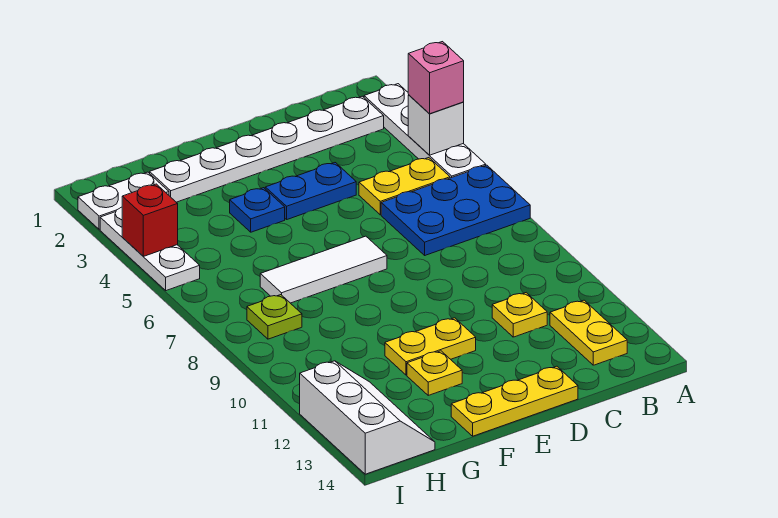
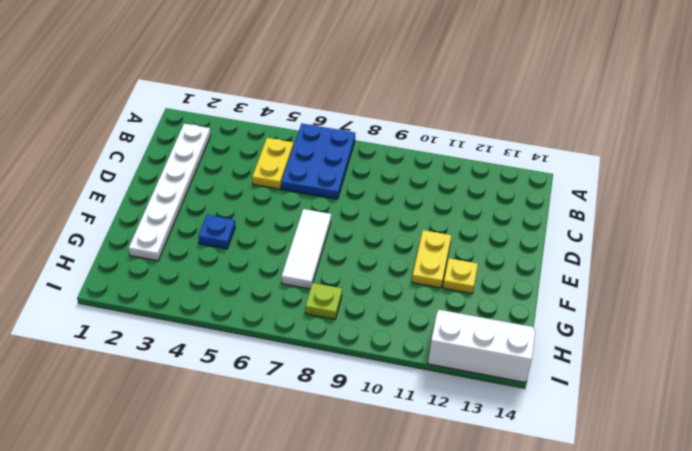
none -> white plate A2:A5 level 1
none -> yellow plate B12:B13 level 1
none -> yellow plate C11 level 1

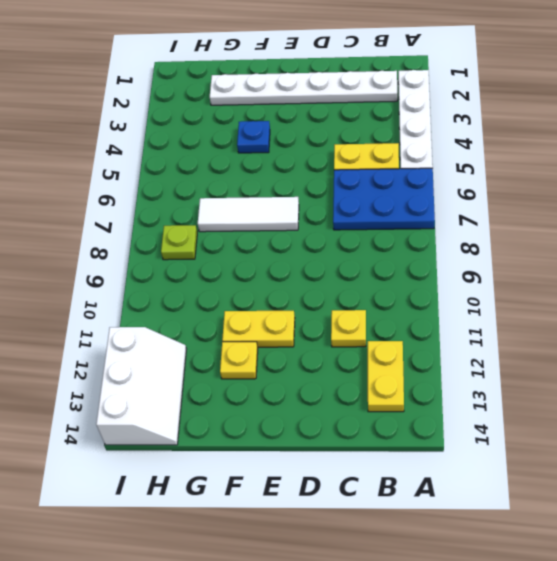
none -> blue plate D4:E4 level 1
none -> yellow plate D14:F14 level 1
none -> white plate H2:I2 level 1

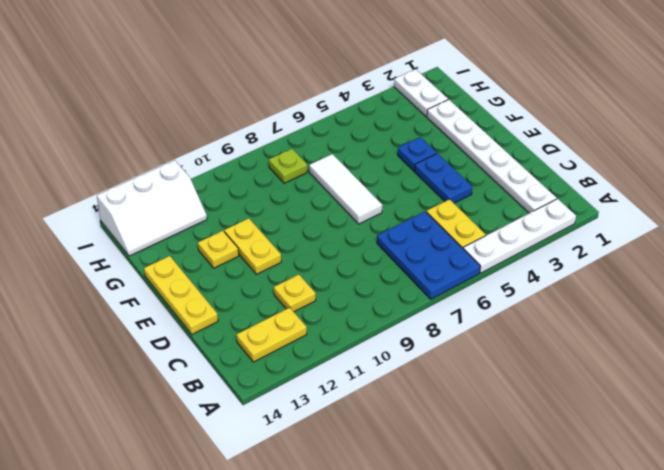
none -> white plate I3:I5 level 1
none -> white brick A4 level 2
none -> red brick I4 level 2

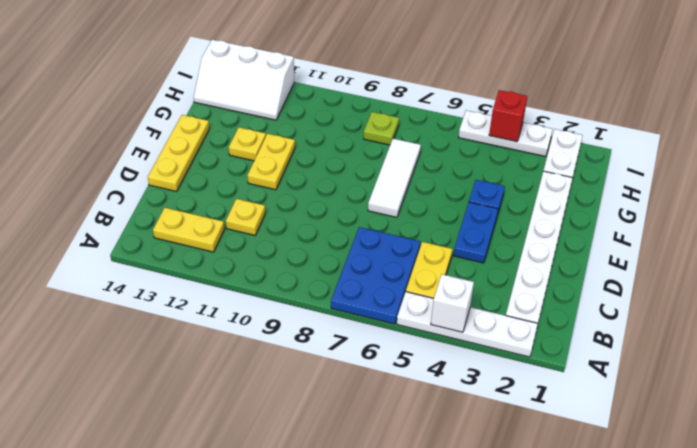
none -> pink brick A4 level 3

